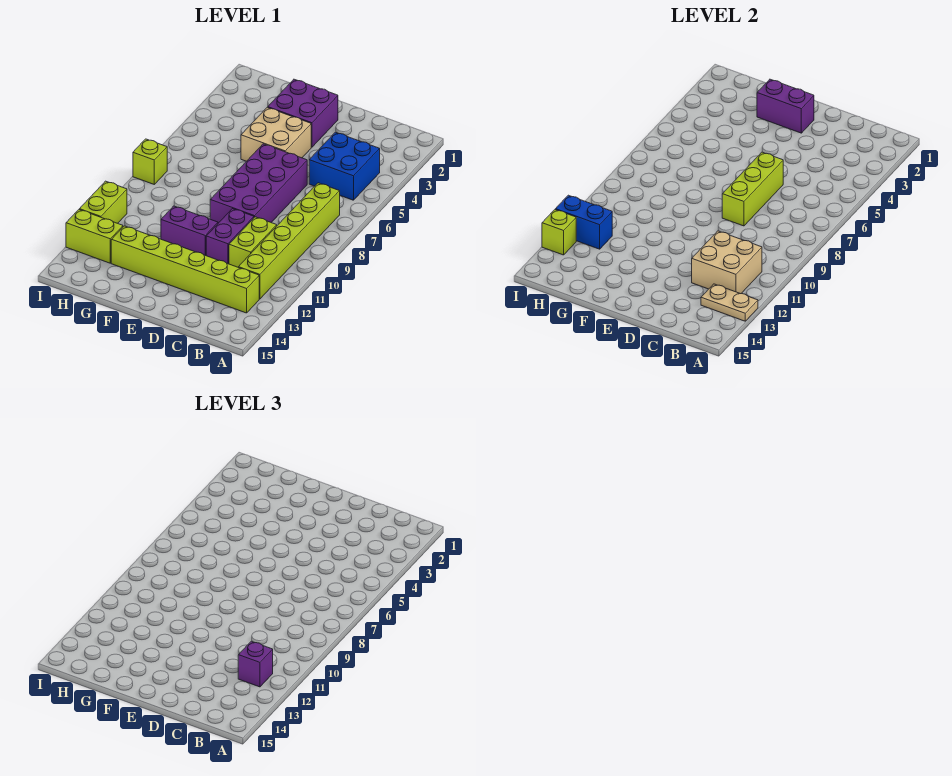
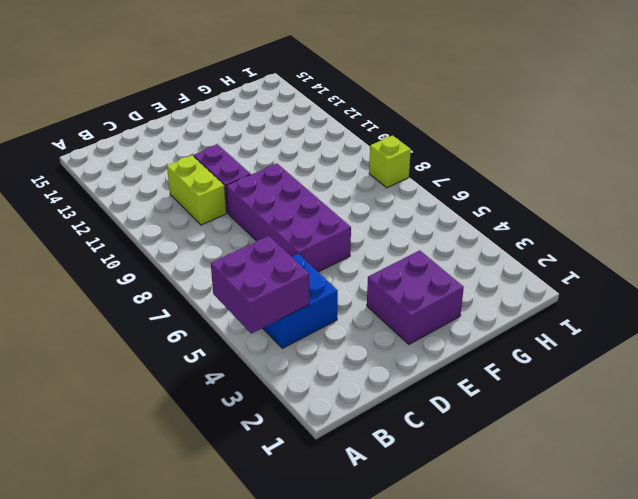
purple brick A4:B5 level 2 -> none
none -> lime brick B7:B12 level 1
none -> lime brick B13:G13 level 1
none -> tan brick E4:F5 level 1

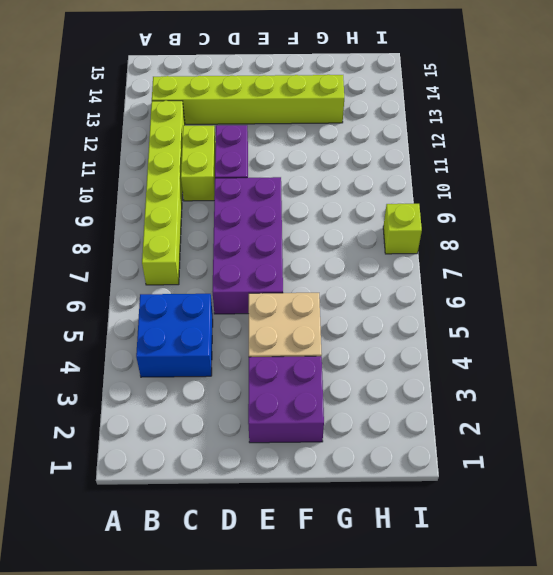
none -> purple brick E11:F11 level 1
none -> lime brick H13:I13 level 1
none -> lime brick I11:I12 level 1

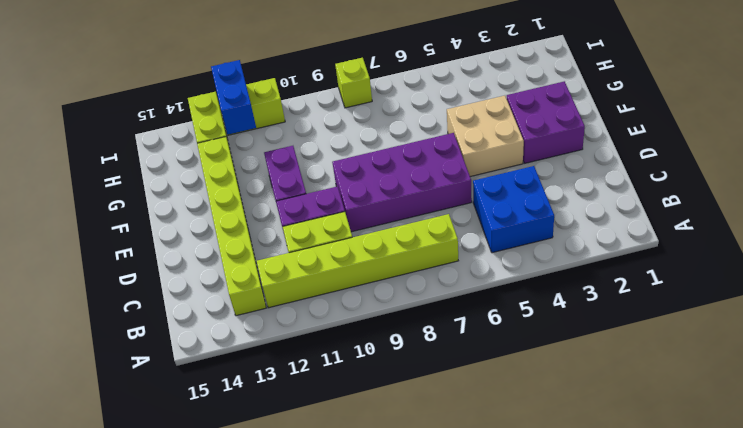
none -> tan plate A13:B13 level 2
none -> tan brick B11:C12 level 2
none -> lime brick D6:D8 level 2

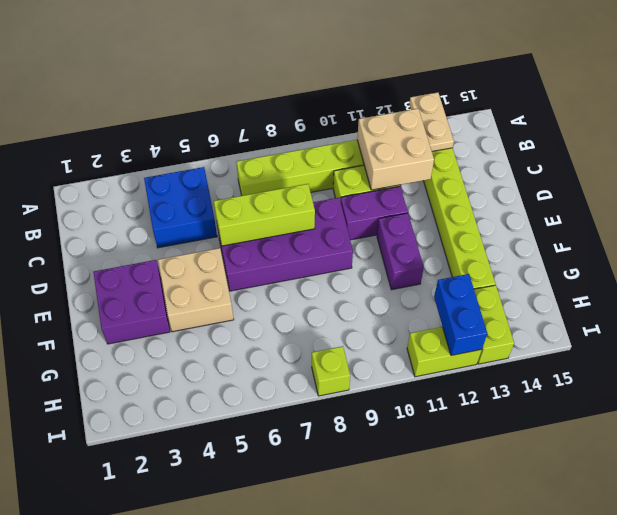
none -> purple brick E2:F2 level 2
none -> lime brick I13 level 2
none -> purple brick B12 level 3

